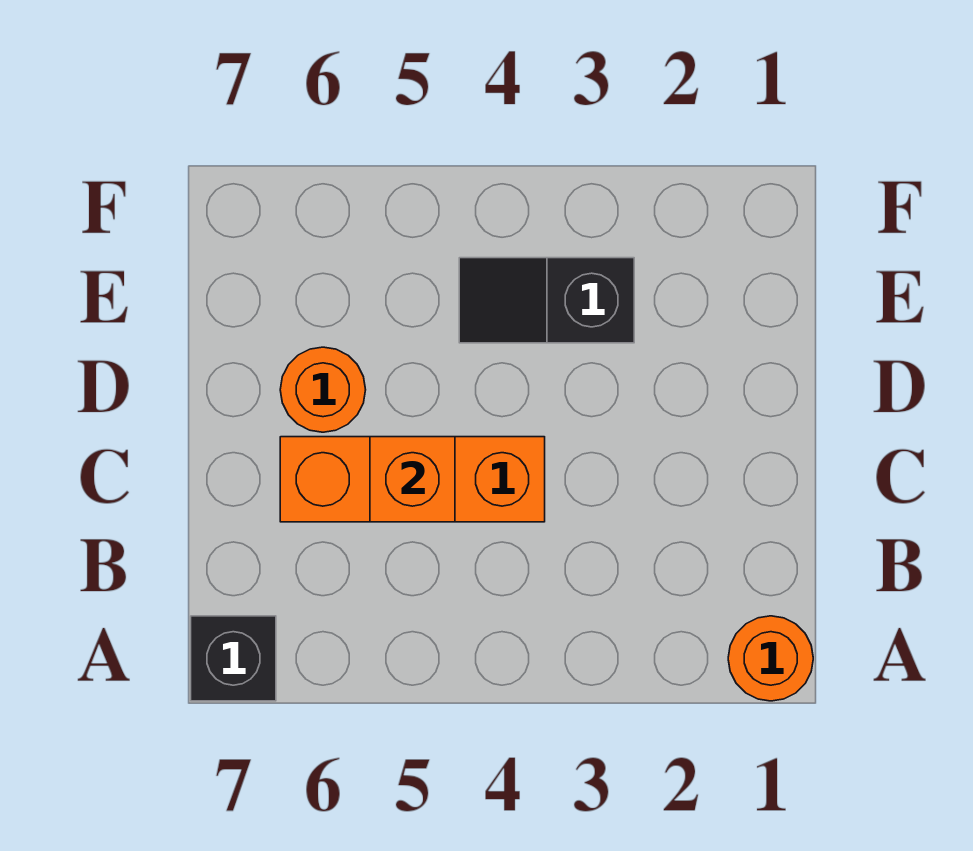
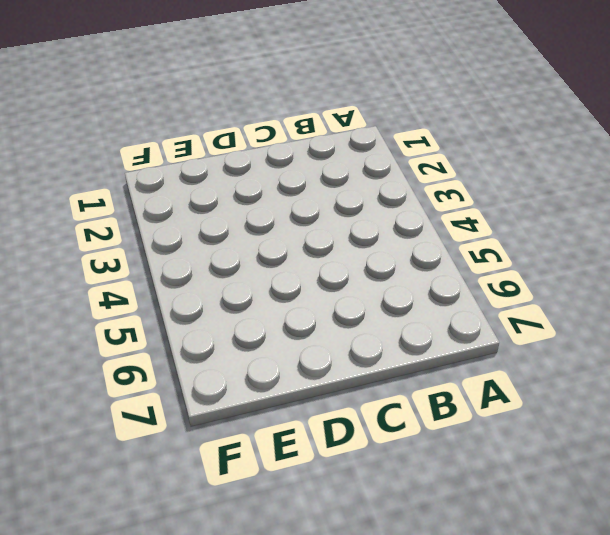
none -> orange round brick A1 level 1
none -> black brick A7 level 1

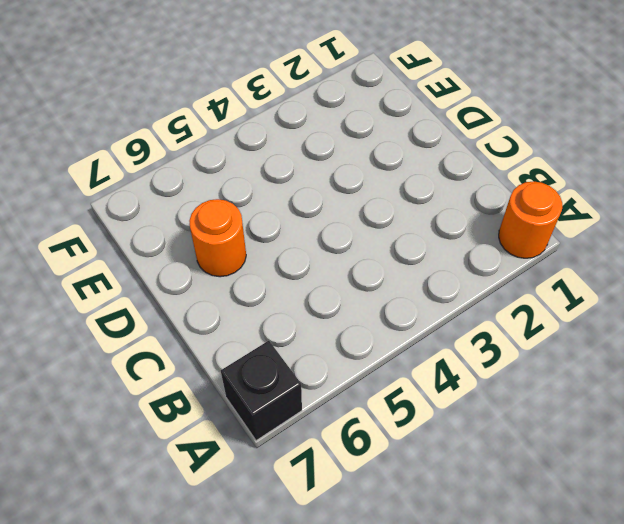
none -> orange brick C4:C6 level 1
none -> black slope E3:E4 level 1 top 3

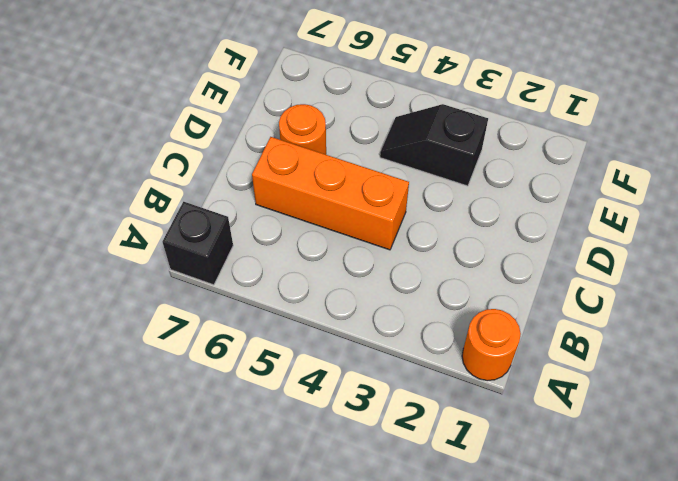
none -> orange brick C5 level 2

